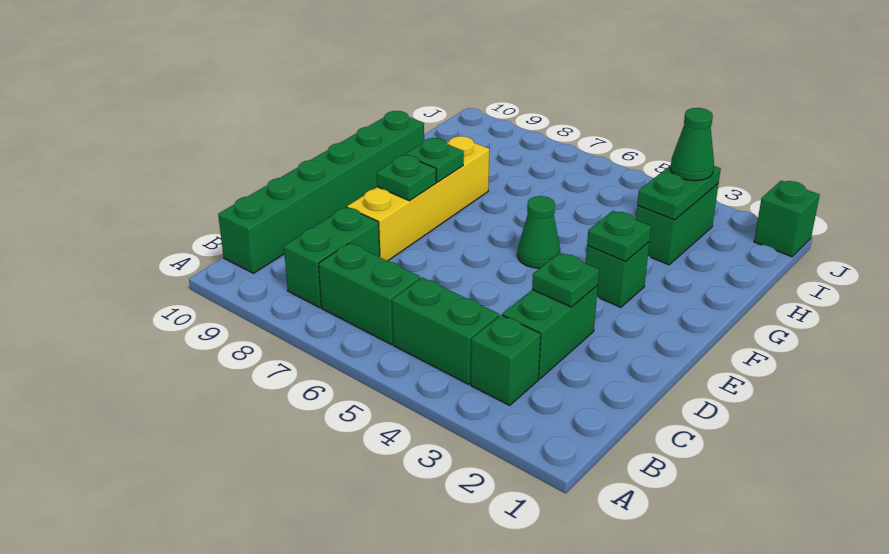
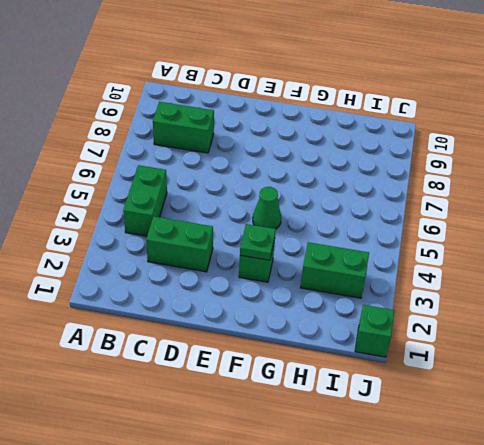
none -> green brick B3 level 1
none -> green brick B6:B7 level 1
none -> green brick B10:G10 level 1

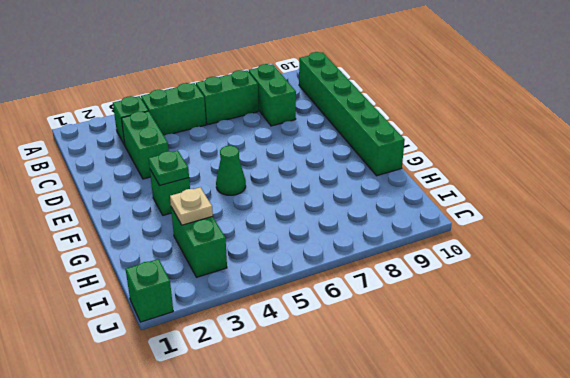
tan plate H3 level 2 -> green plate H3:I3 level 2
none -> yellow brick D8:G8 level 1
none -> green plate D3 level 2
none -> green plate E8 level 2

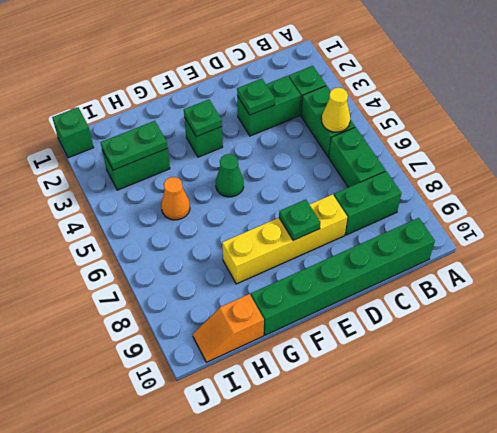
yellow cone B5 level 2 -> none
orange cone H5 level 1 -> none
orange slope H10:I10 level 1 top H -> none
none -> green plate F8 level 2
none -> green cone I3 level 3

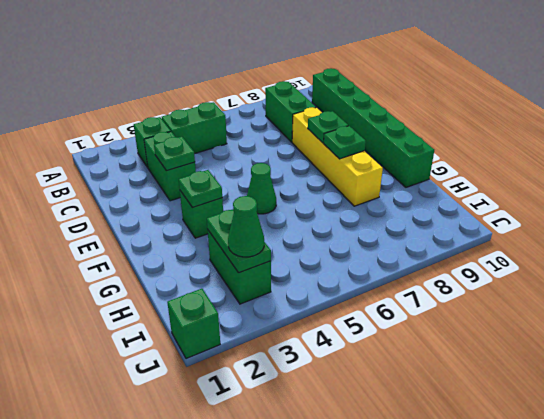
none -> green brick B6:B7 level 1

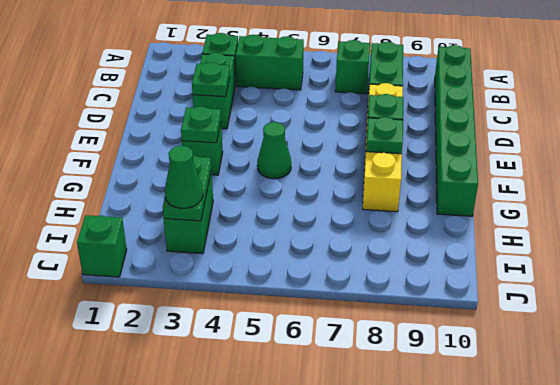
green brick B7 level 1 -> green brick B6:B7 level 1

